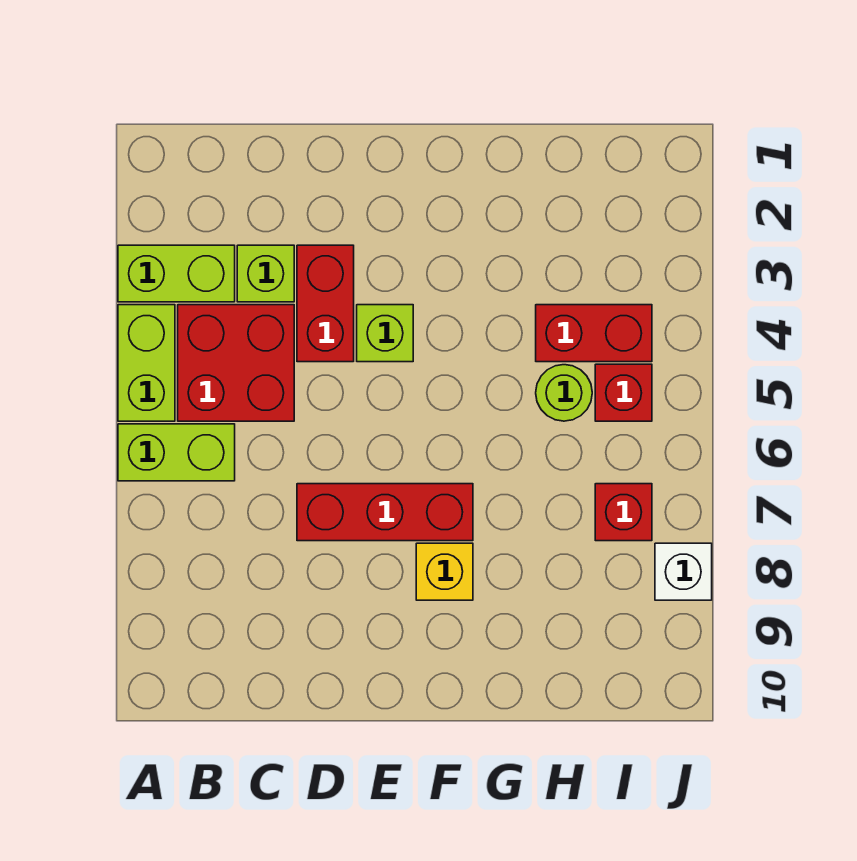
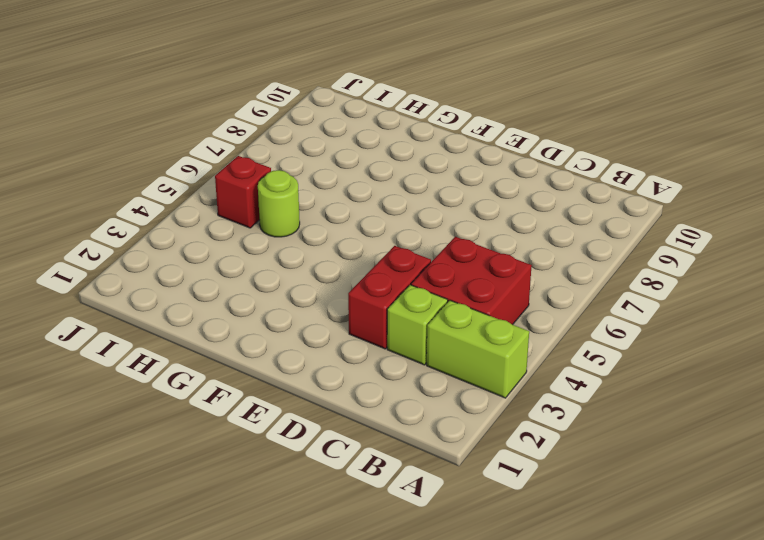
none -> lime brick A4:A5 level 1
none -> lime brick A6:B6 level 1
none -> red brick D7:F7 level 1

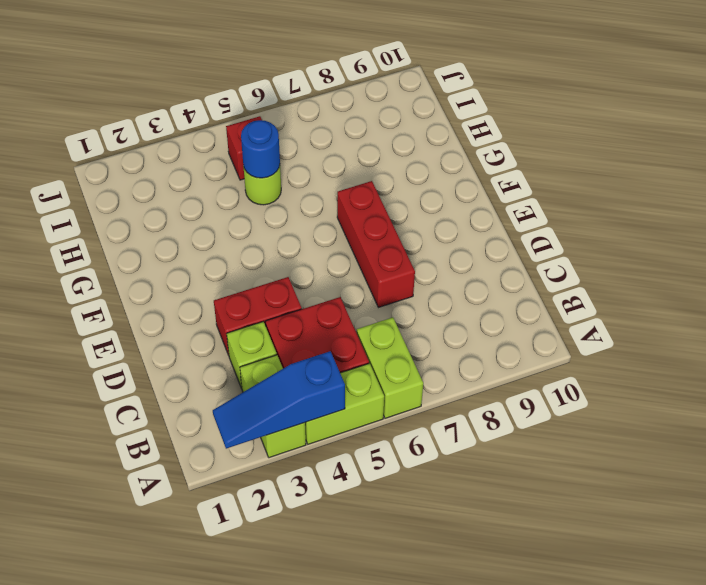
blue slope A2:A4 level 2 top 4 -> none
blue round brick H5 level 2 -> none
none -> lime brick E4 level 1
none -> yellow brick F8 level 1
none -> red brick H4:I4 level 1

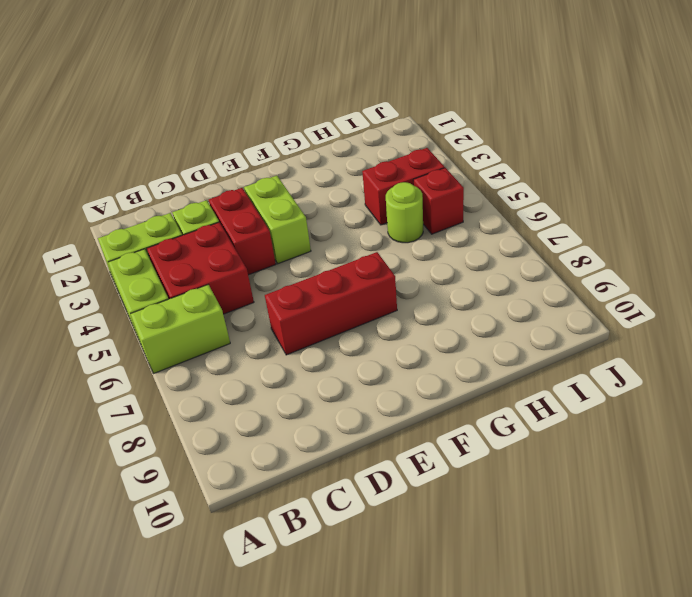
lime brick E3:E4 level 1 -> lime brick E4 level 1
none -> yellow brick F8 level 1
none -> red brick I7 level 1
none -> white brick J8 level 1

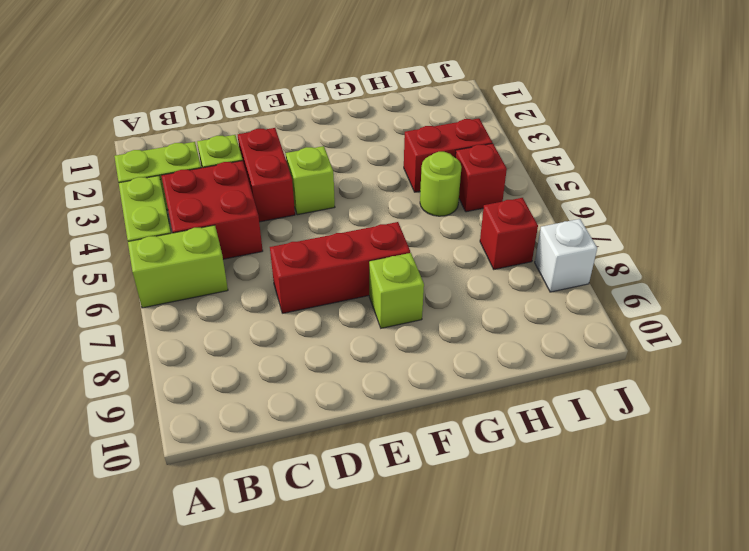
lime brick F8 level 1 -> yellow brick F8 level 1

